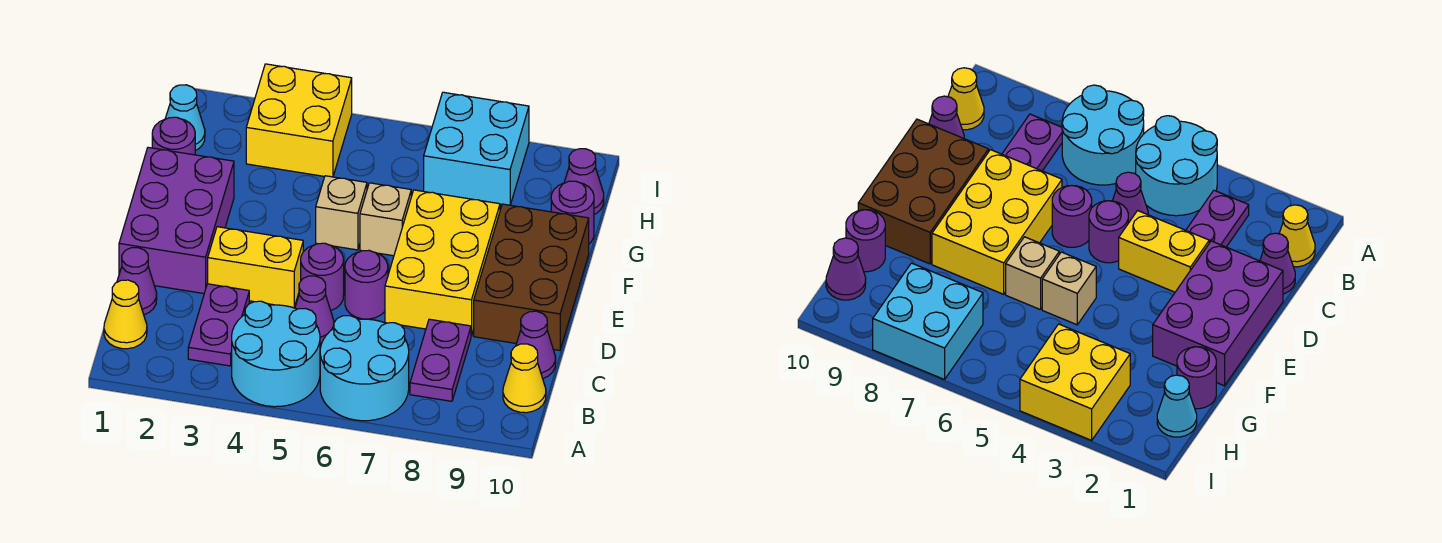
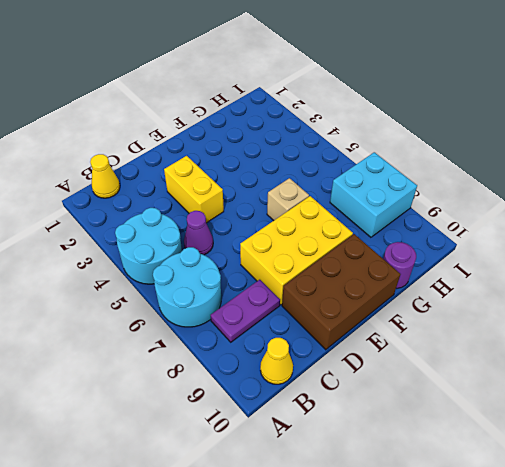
none -> purple plate B3:C3 level 1
none -> purple cone C1 level 1
none -> purple cone C10 level 1

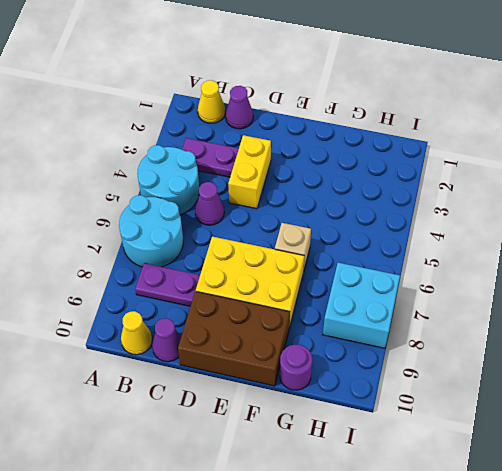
none -> purple brick D1:F2 level 1
none -> purple round brick D5 level 1
none -> purple round brick D6 level 1

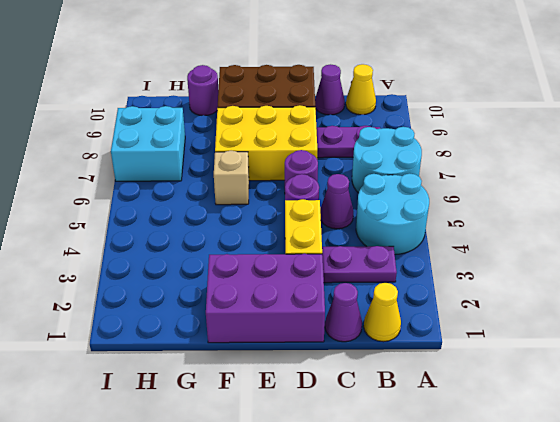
none -> tan brick F5 level 1
none -> purple round brick G1 level 1
none -> cyan cone H1 level 1

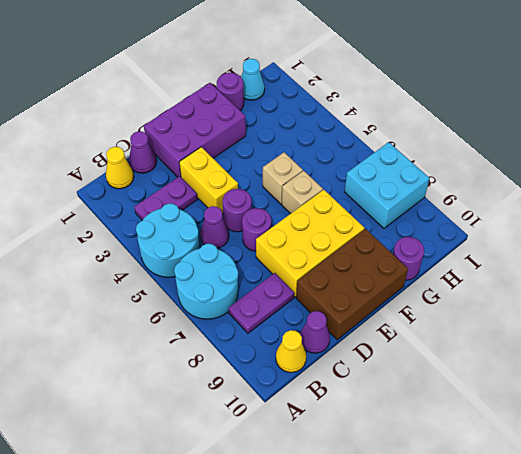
none -> yellow brick H3:I4 level 1
none -> purple cone H10 level 1

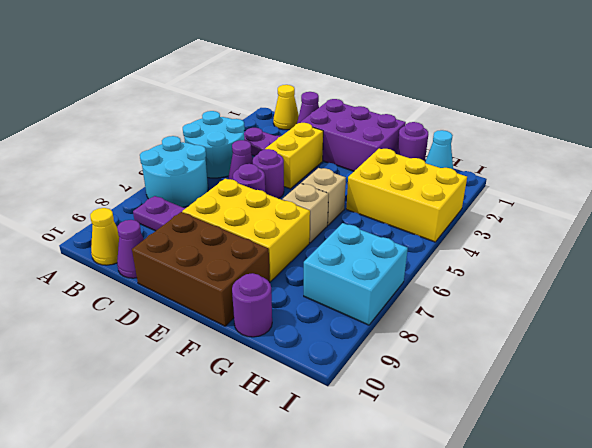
yellow brick G3:I4 level 1 -> yellow brick H3:I4 level 1
none -> purple cone H10 level 1

